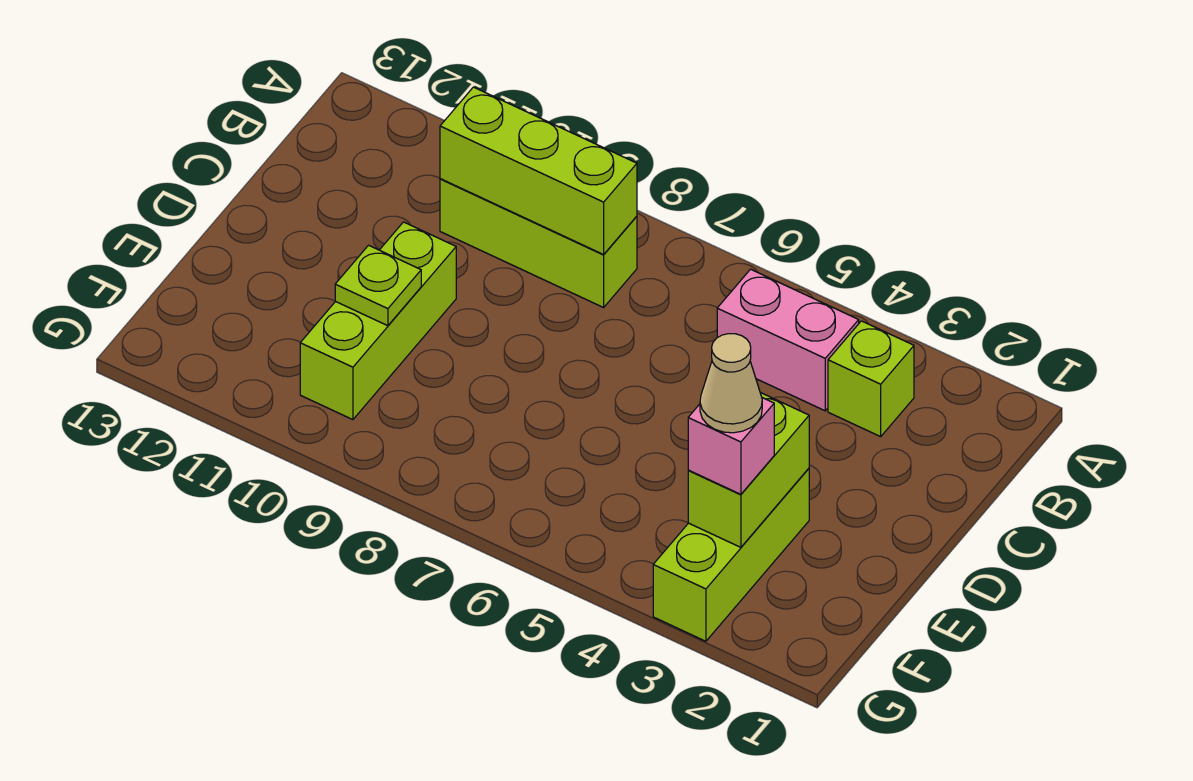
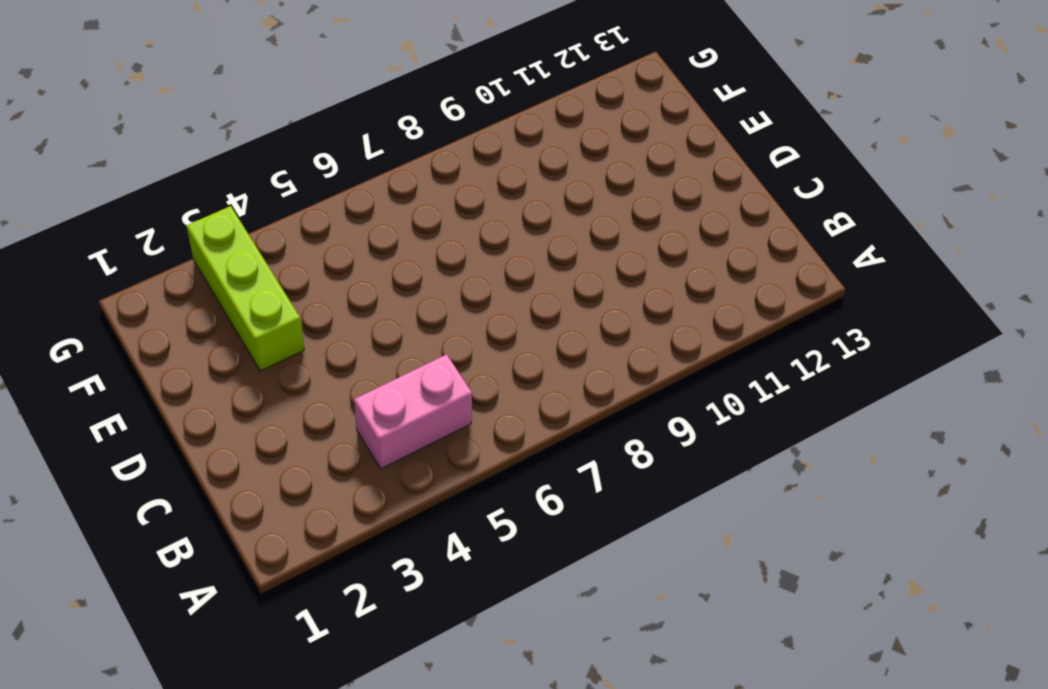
none -> lime brick B3 level 1
none -> lime brick B8:B10 level 1

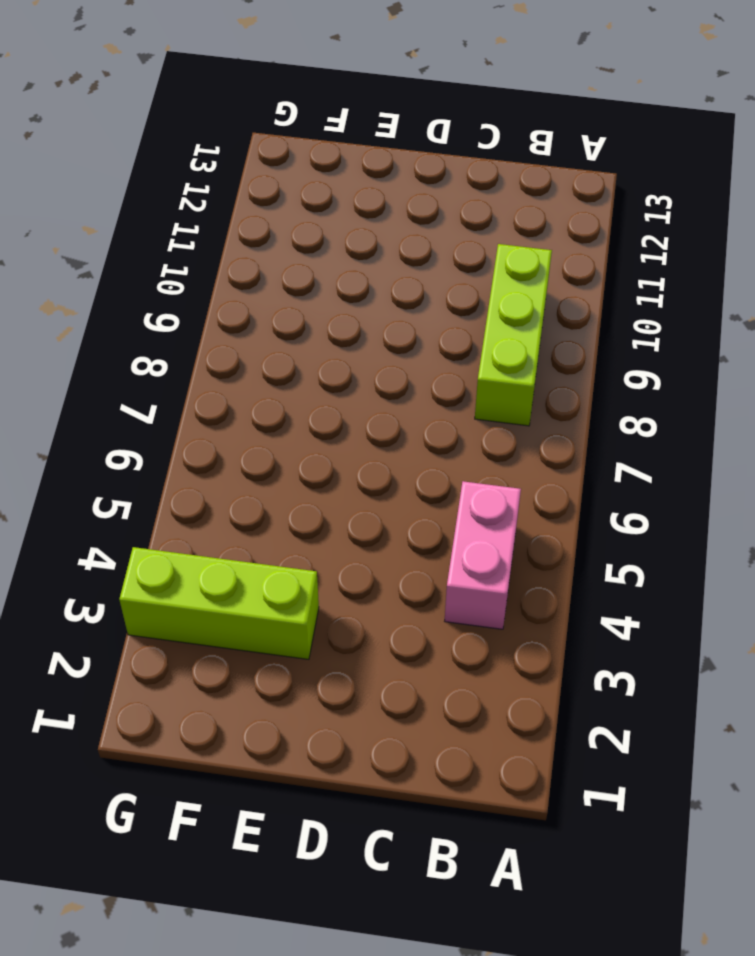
none -> lime brick B3 level 1
none -> lime brick D10:F10 level 1

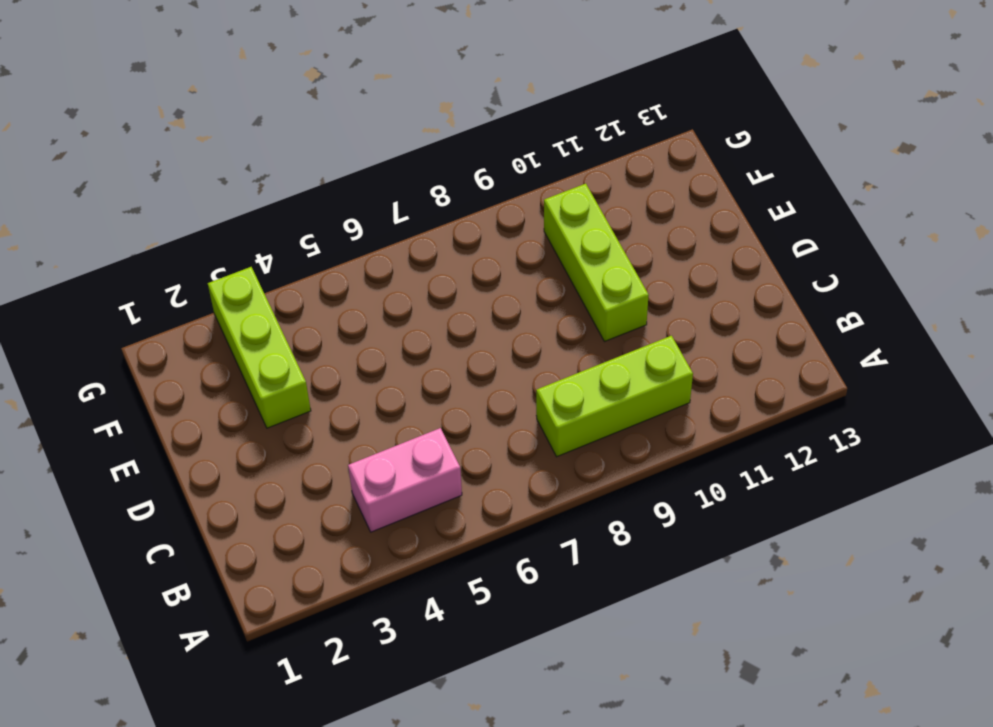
none -> lime brick B3 level 1
none -> lime brick B8:B10 level 2

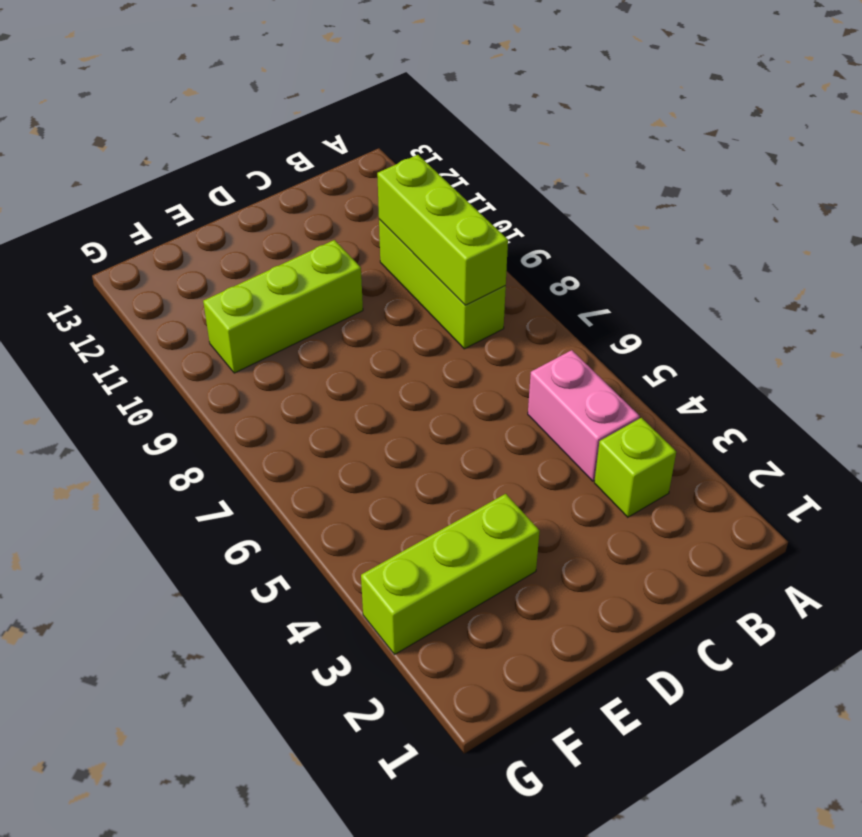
none -> lime brick E3:F3 level 2
none -> lime plate E10 level 2

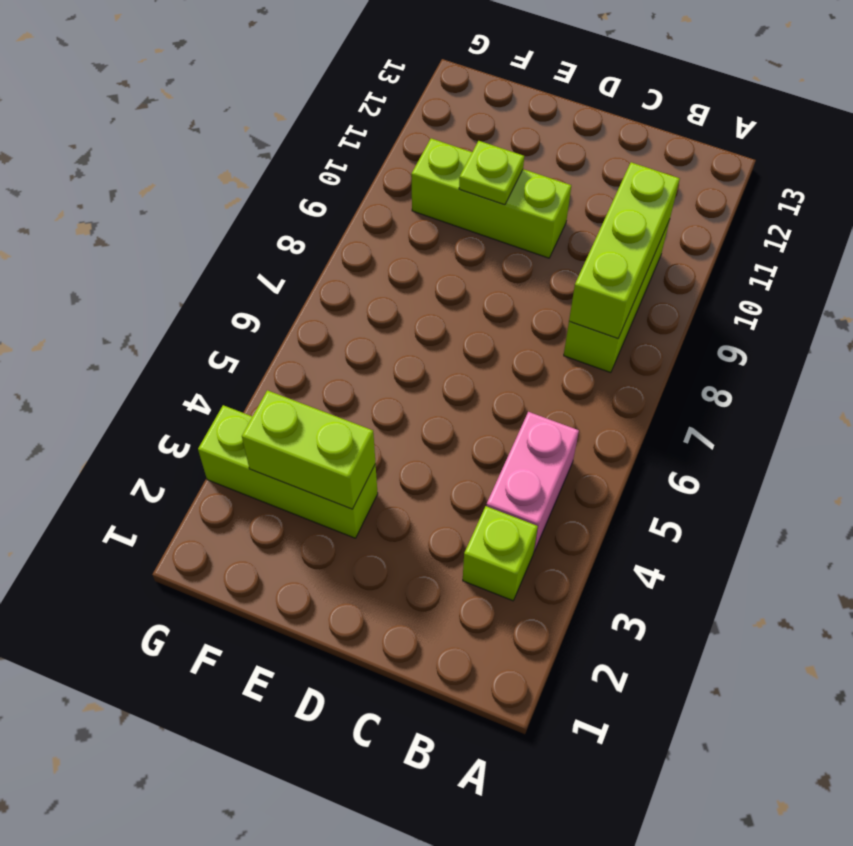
none -> pink brick F3 level 3
none -> tan cone F3 level 4

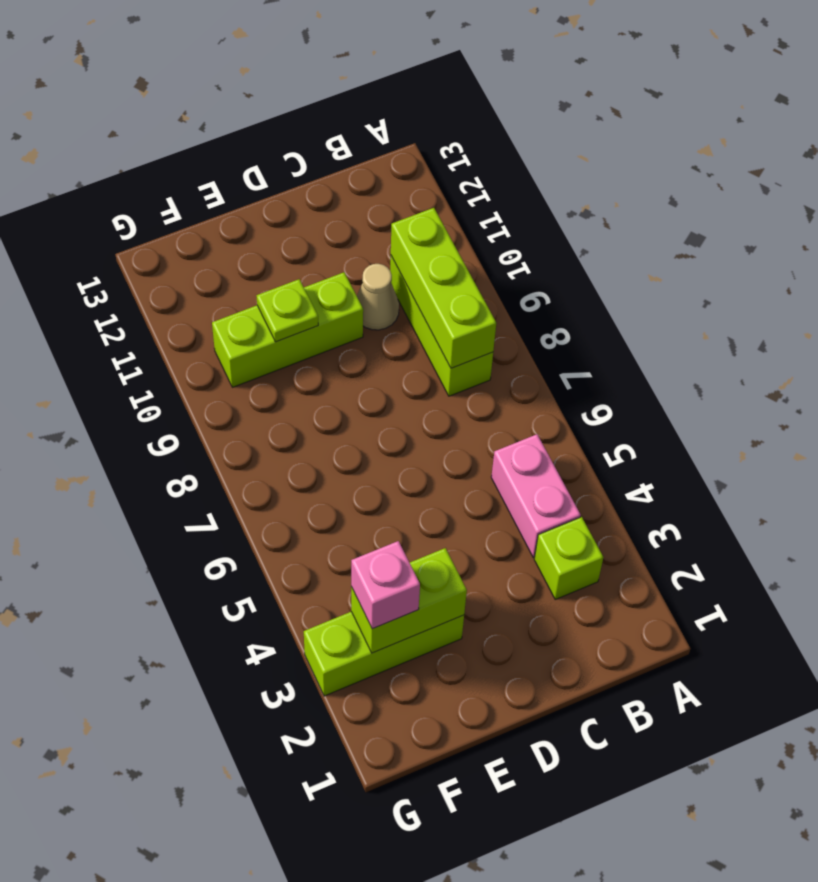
tan cone C10 level 1 -> tan cone F3 level 4

